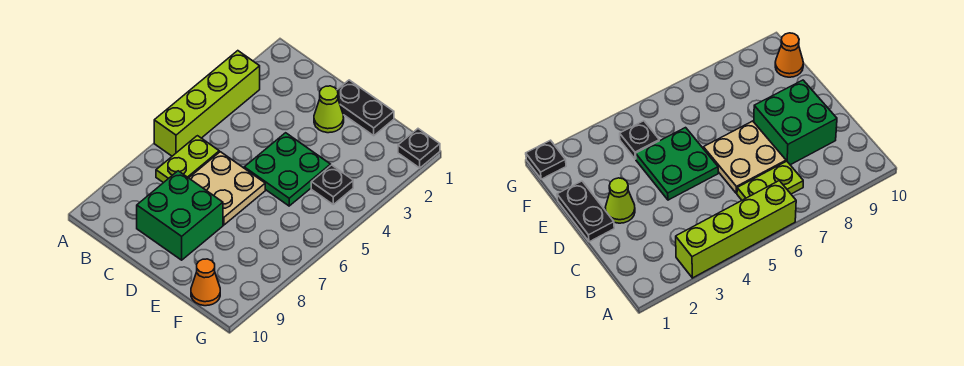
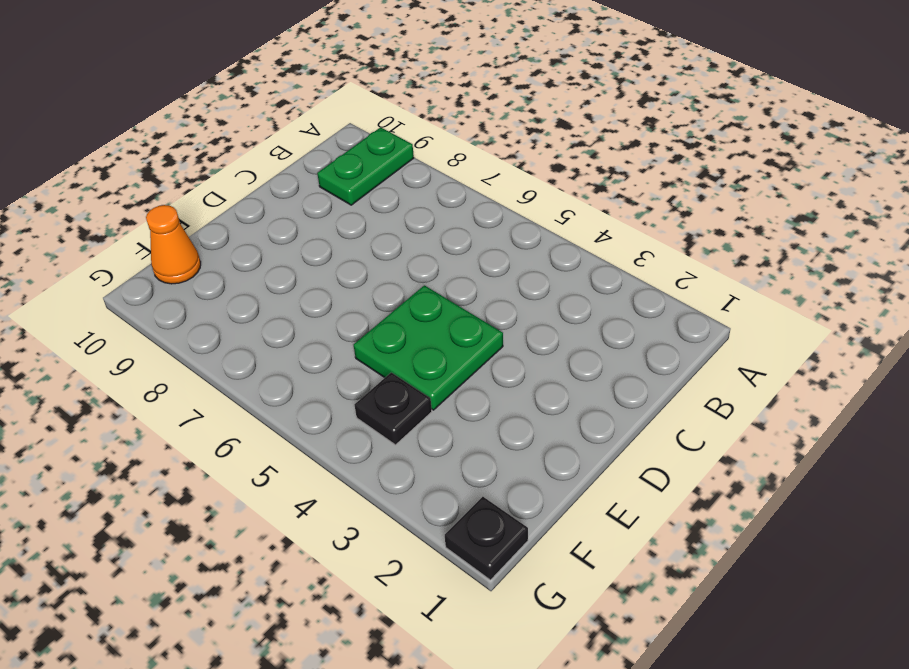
green plate A9:B9 level 1 -> none
none -> lime brick A3:A6 level 1
none -> lime plate B6:B7 level 1

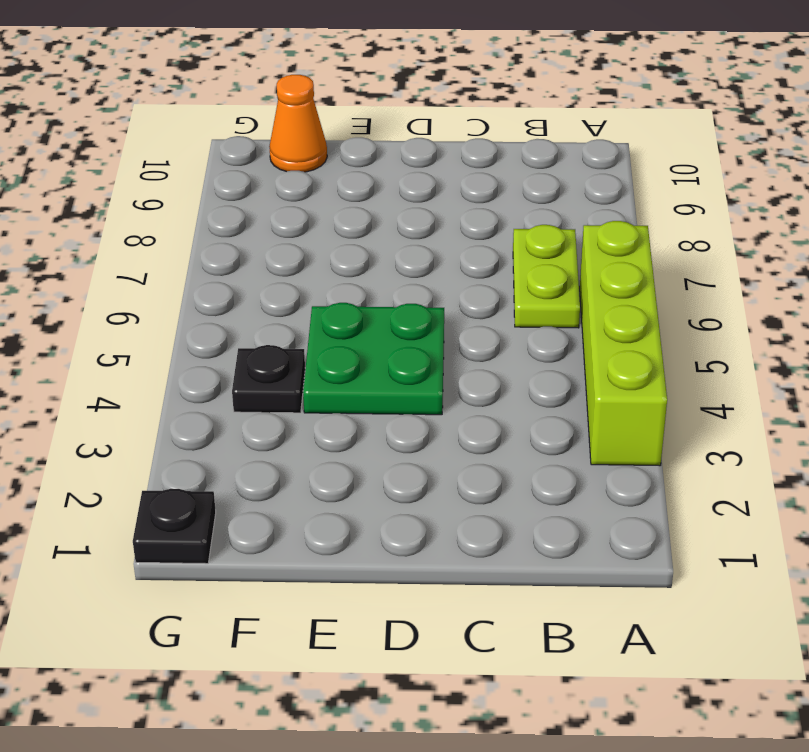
none -> tan plate C6:D7 level 1
none -> green brick C8:D9 level 1

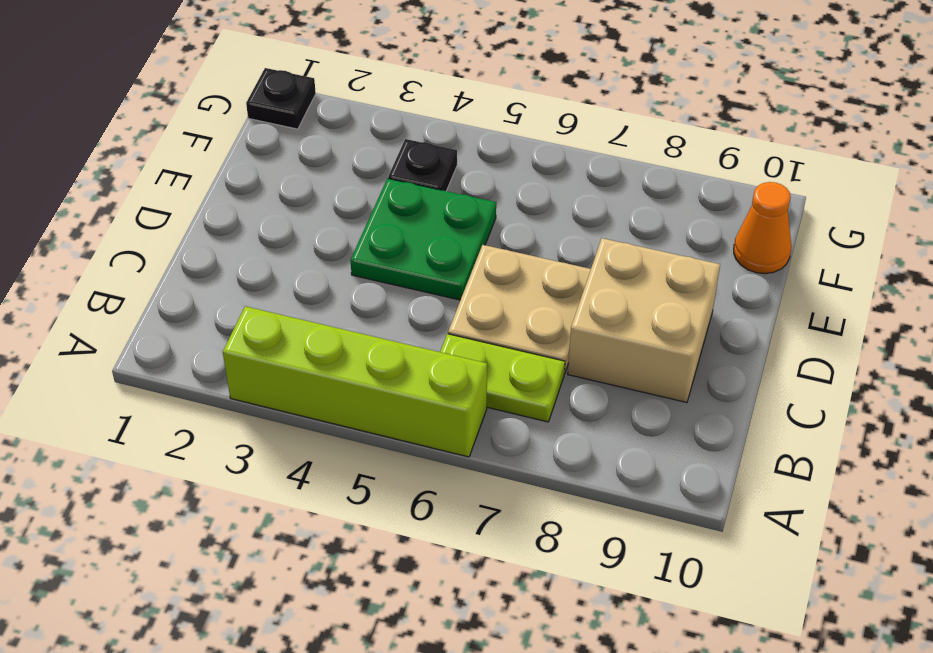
tan brick C8:D9 level 1 -> green brick C8:D9 level 1
none -> black plate D1:E1 level 1
none -> lime cone D2 level 1

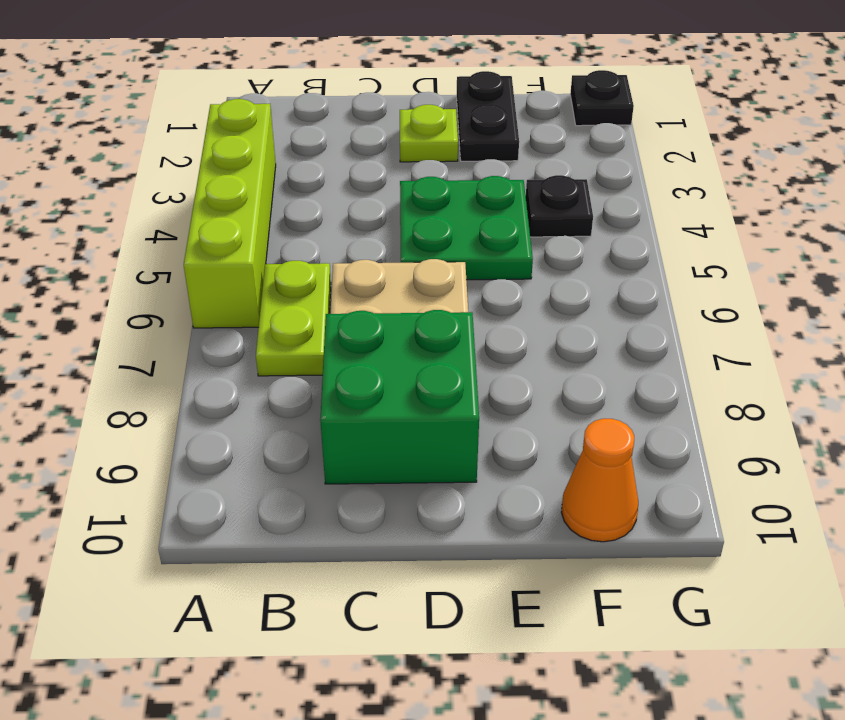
lime plate D2 level 1 -> lime cone D2 level 1
black plate E1:E2 level 1 -> black plate D1:E1 level 1

